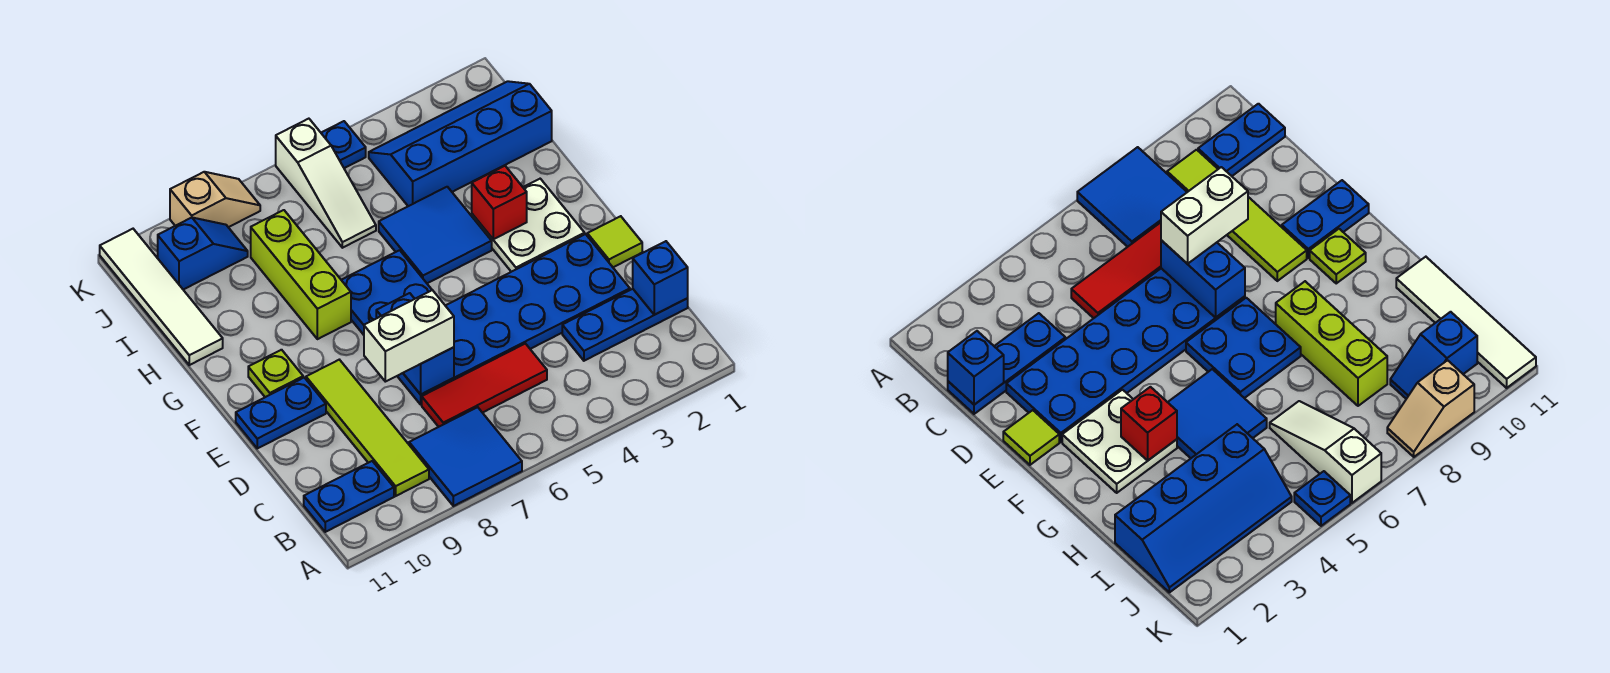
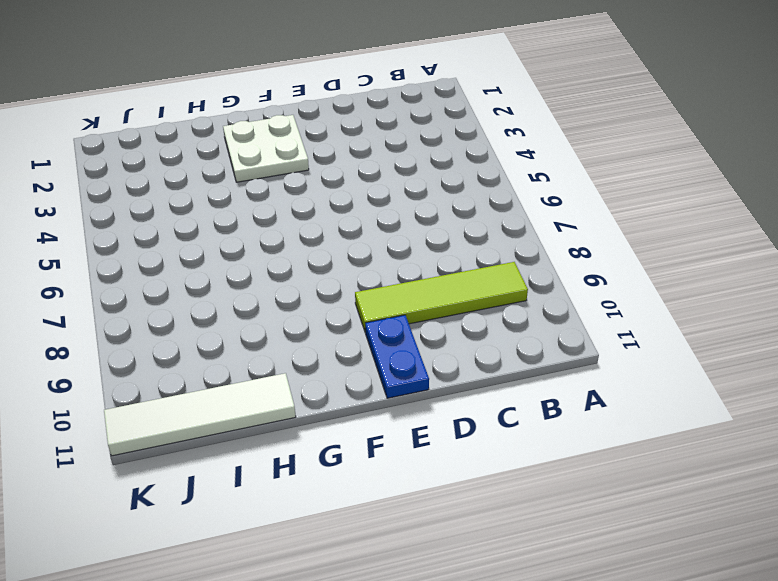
none -> blue tile A7:B8 level 1
none -> blue plate B10:B11 level 1
none -> blue plate C1:C3 level 1

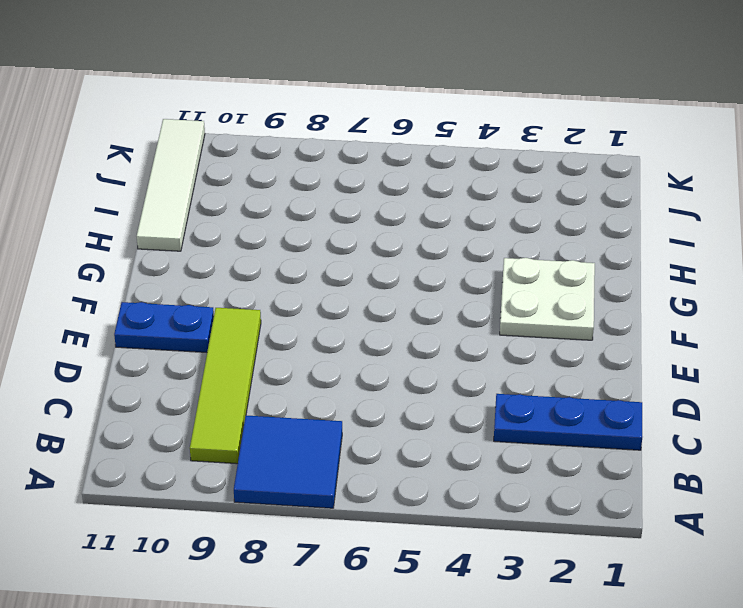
none -> blue plate B10:B11 level 1
none -> red tile C5:C7 level 1
none -> blue plate D2:E7 level 1

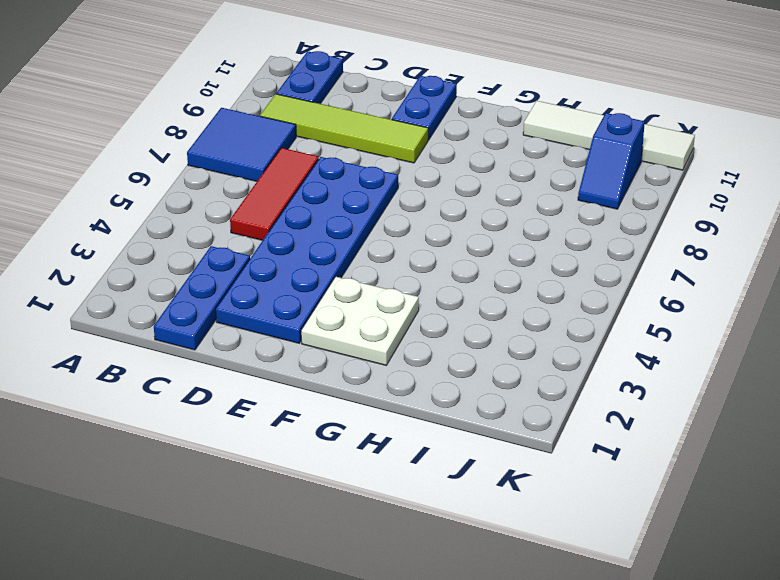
none -> lime tile E1 level 1
none -> blue plate F6:G7 level 1
none -> lime plate F10 level 1

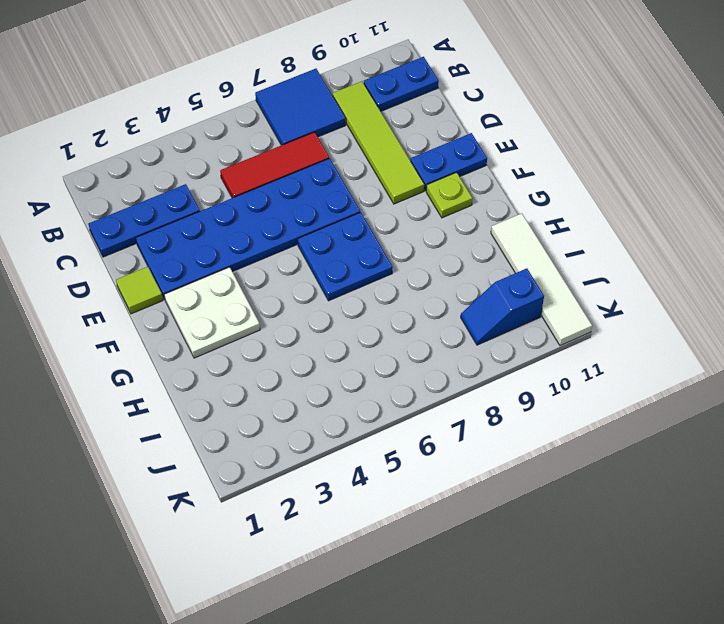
none -> blue tile G4:H5 level 1
none -> lime brick G8:I8 level 1
none -> blue slope I1:J4 level 1 top I

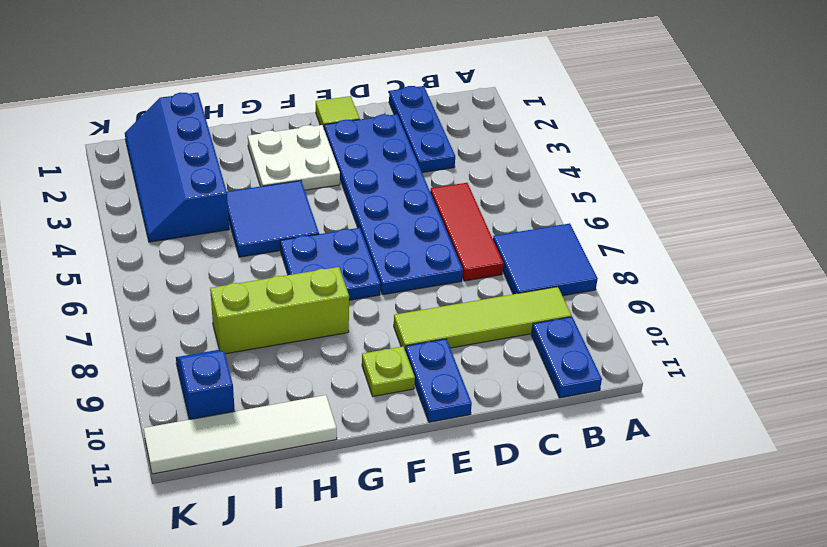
none -> white slope I6:K6 level 1 top K
none -> blue plate K5 level 1
none -> tan slope K8:K9 level 1 top 9

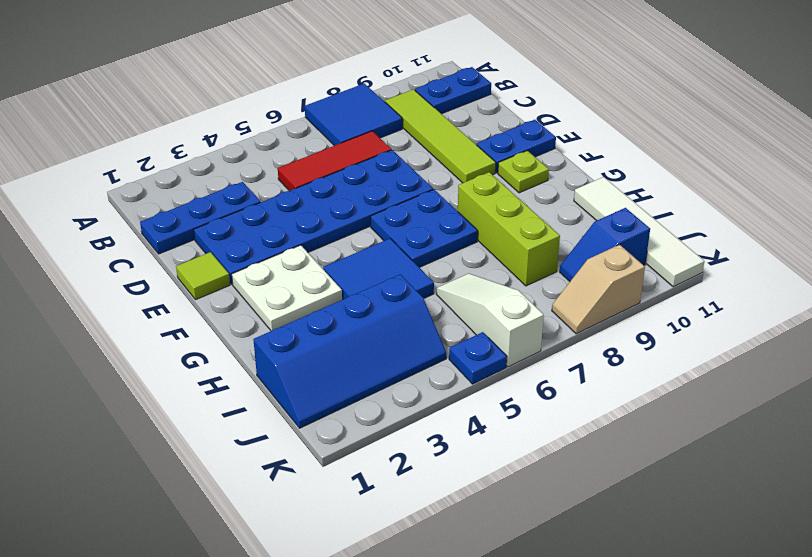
none -> blue brick C1 level 2
none -> blue brick D7:E7 level 2
none -> red brick G3 level 2

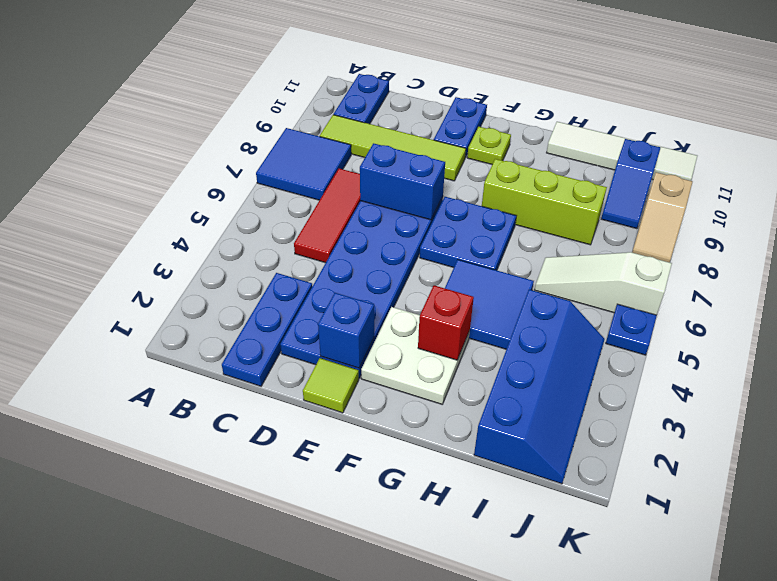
blue brick E2 level 2 -> blue brick C1 level 2
none -> white brick D7:D8 level 3

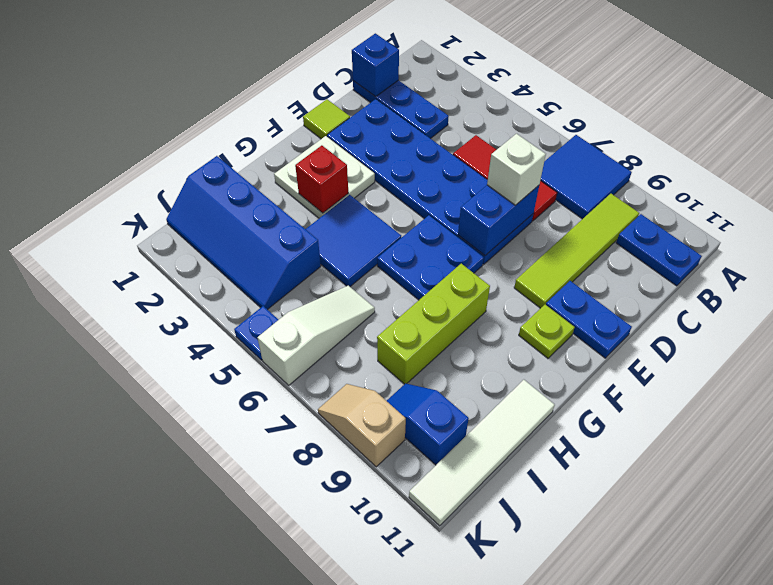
white brick D7 level 3 -> white brick D7:D8 level 3

